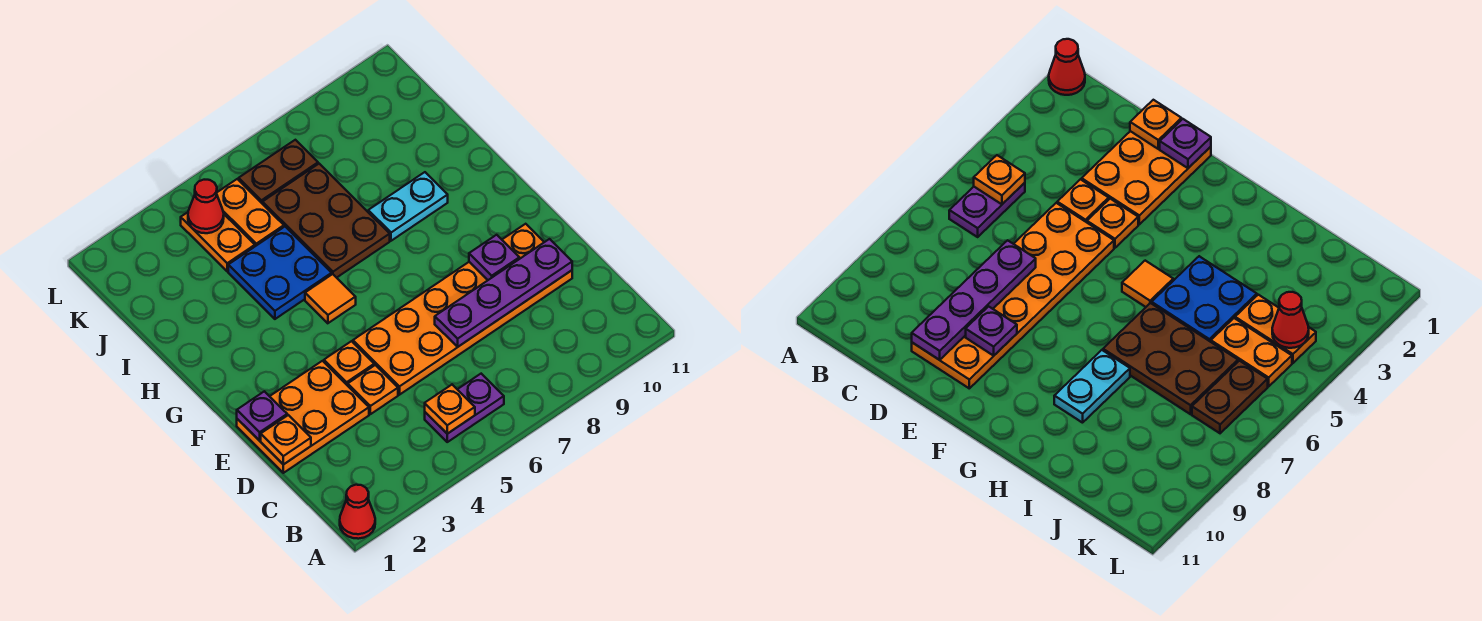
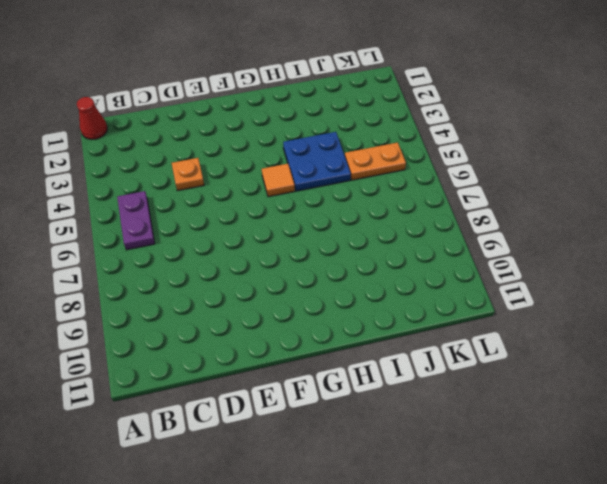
none -> orange plate D1:E3 level 1
none -> orange plate D5:E10 level 1
none -> orange plate E4 level 1

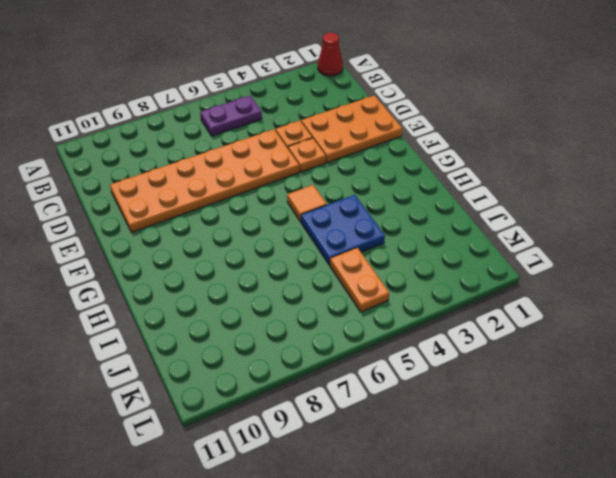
none -> brown plate H6:J7 level 1
none -> cyan plate H8:H9 level 1
none -> orange plate J4:K4 level 1

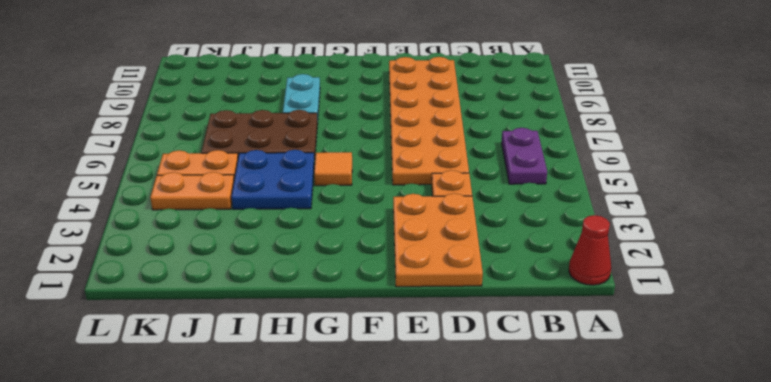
none -> orange plate E4 level 1
none -> brown plate K6:K7 level 1
none -> orange plate B5 level 2

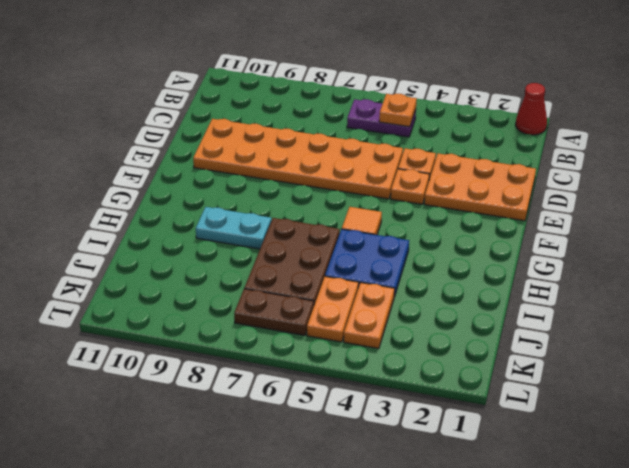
none -> orange plate D1 level 2
none -> purple plate D7:D10 level 2
none -> purple plate E1 level 2

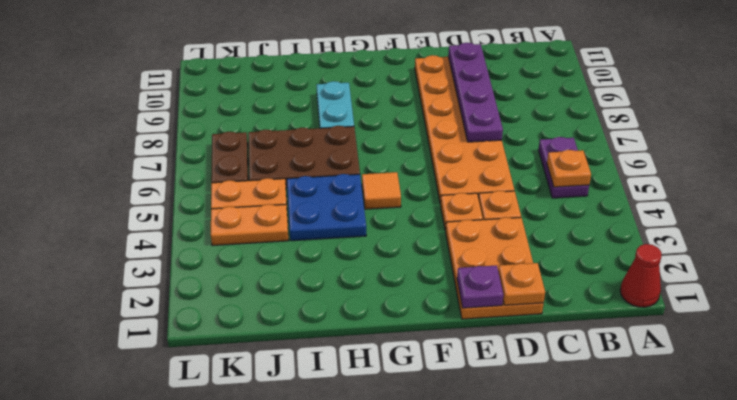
none -> purple plate E9 level 2
none -> red cone K4 level 2

